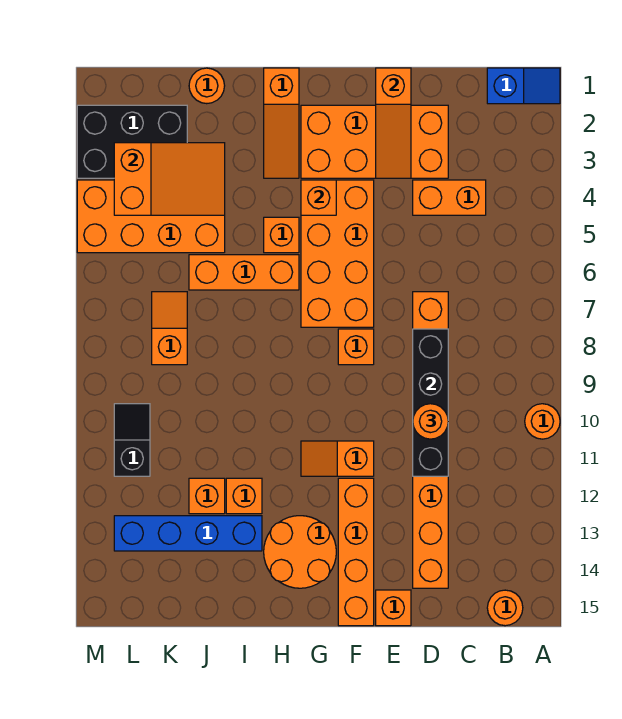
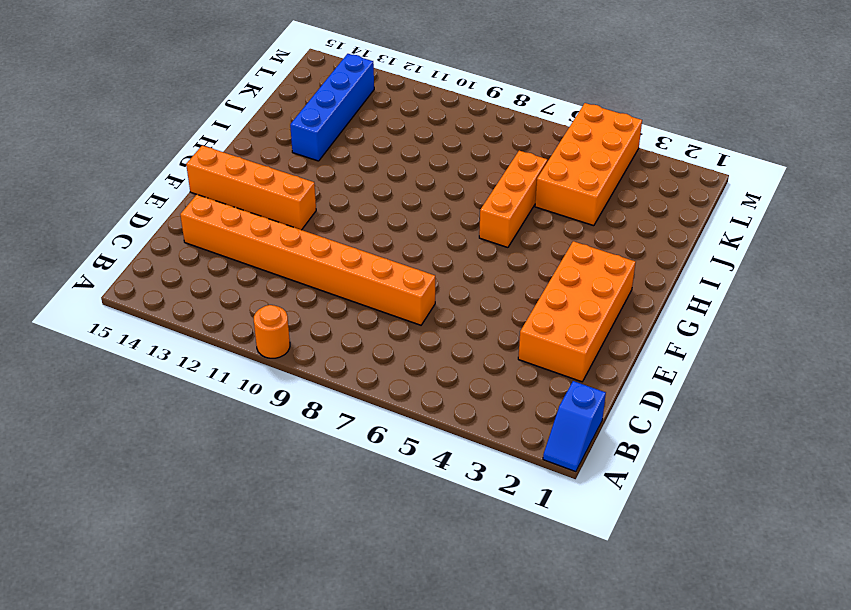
none -> orange round brick B15 level 1
none -> orange brick C4:D4 level 1
none -> orange brick E15 level 1

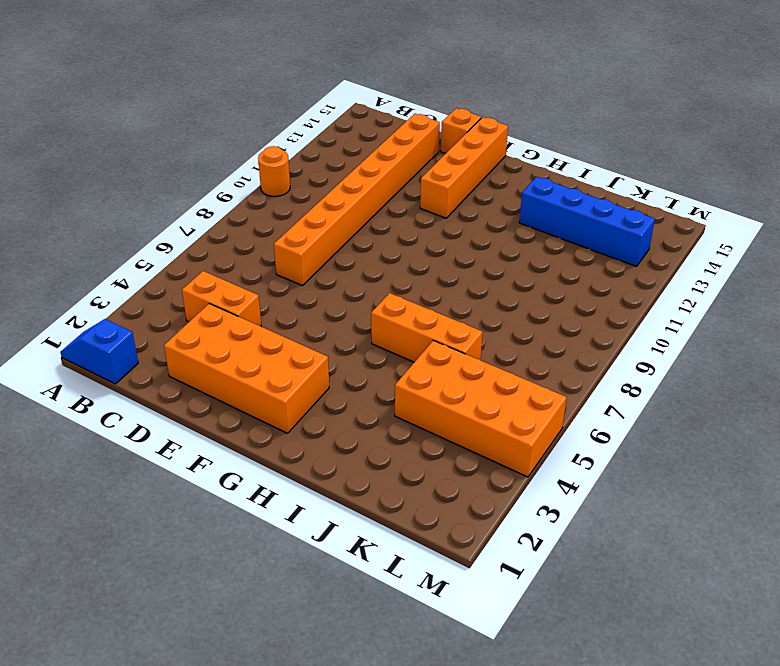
none -> orange round brick B15 level 1
none -> orange brick F4:G7 level 1
none -> orange brick F8 level 1

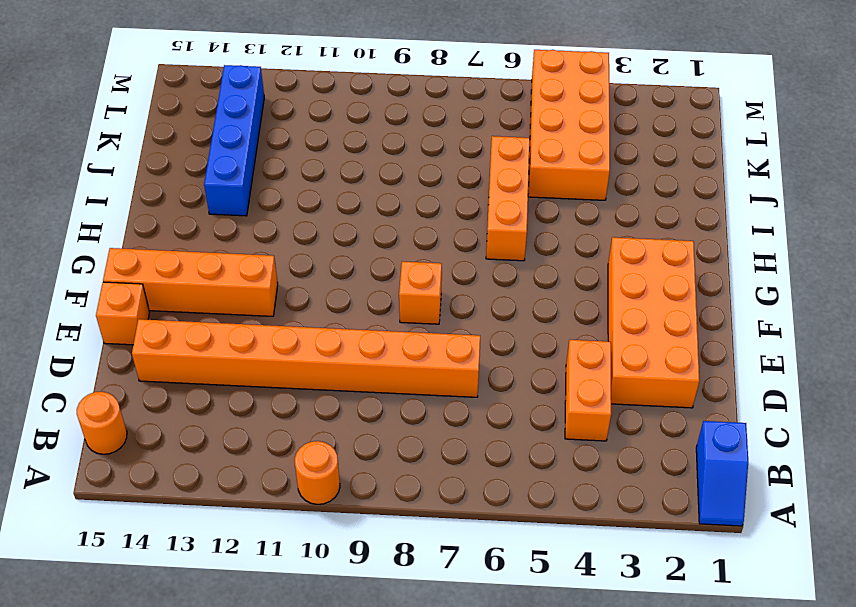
none -> orange brick F4:G7 level 1
none -> orange slope F11:G11 level 1 top F
none -> orange round brick G13:H14 level 1

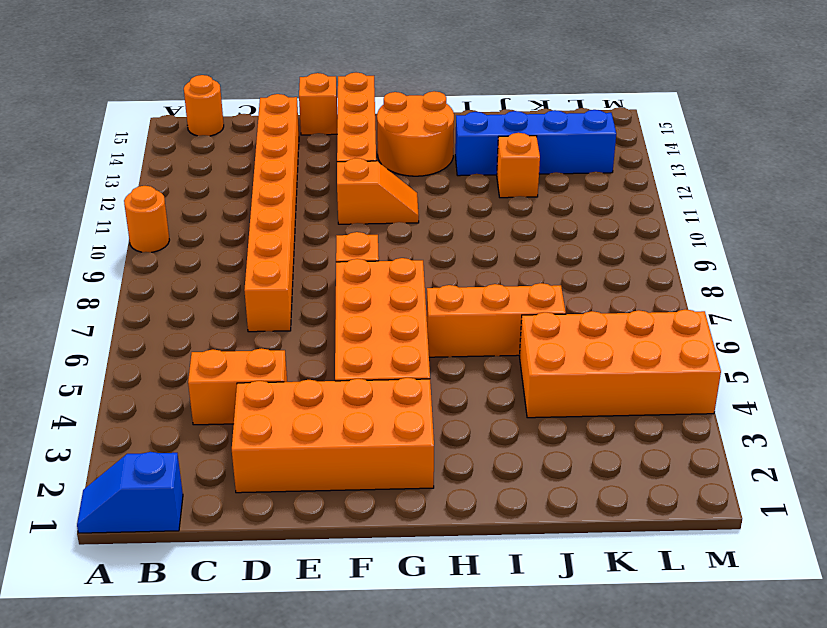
none -> orange slope H1:H3 level 1 top 1
none -> orange brick H5 level 1
none -> orange brick I12 level 1

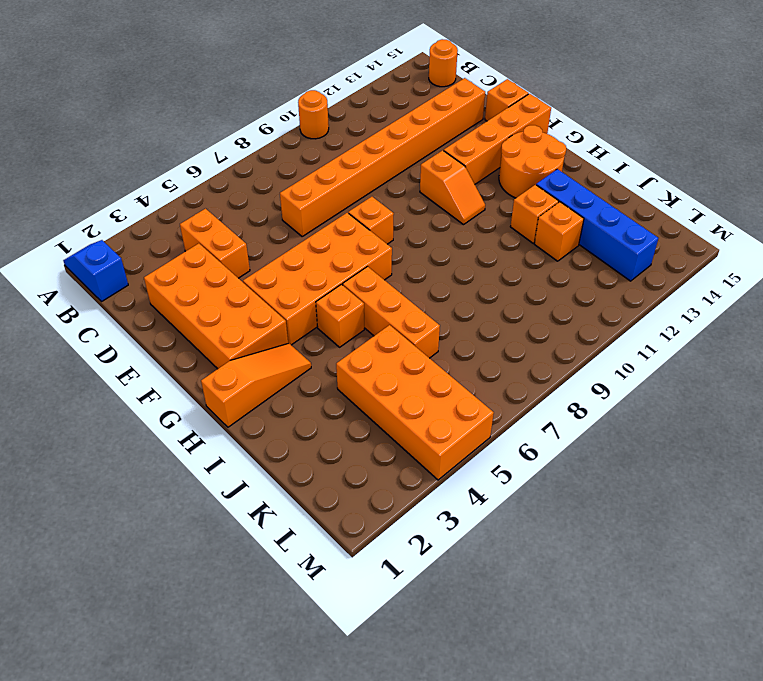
none -> orange round brick J1 level 1
none -> black brick K2:M3 level 1
none -> orange slope K7:K8 level 1 top 8

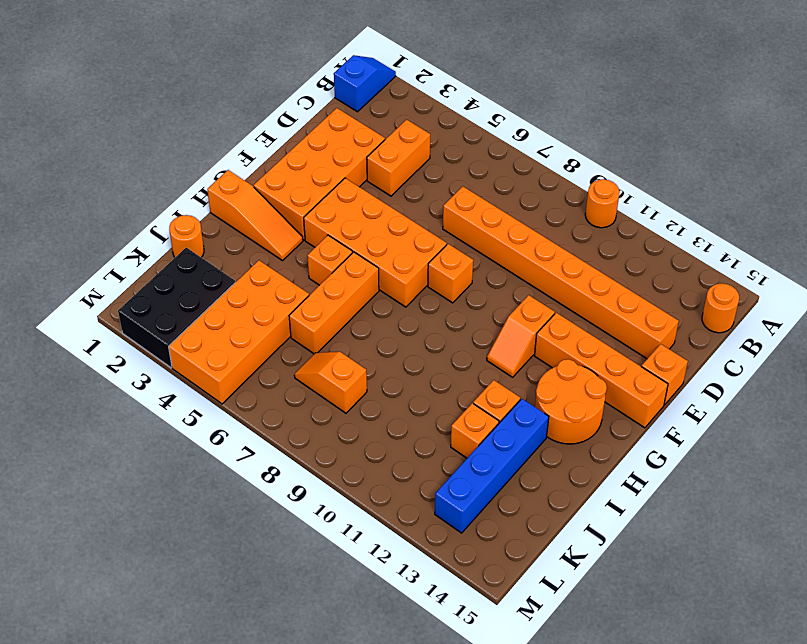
none -> black slope L10:L11 level 1 top 11
none -> black brick D8:D11 level 2
none -> orange slope E1:E3 level 2 top 1

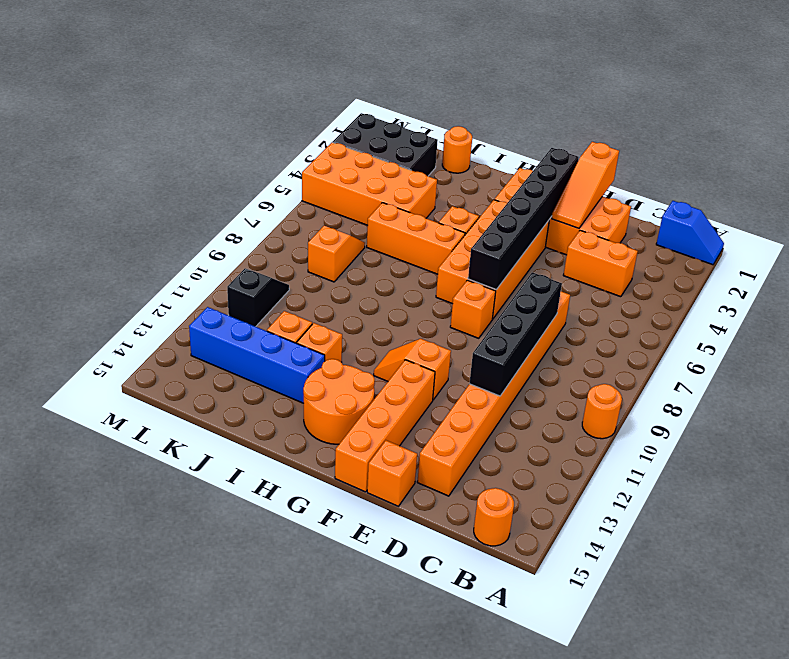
black brick F2:F7 level 2 -> none
none -> orange slope H1:H3 level 1 top 1
none -> orange brick G4 level 2
none -> orange slope J3:L4 level 2 top L

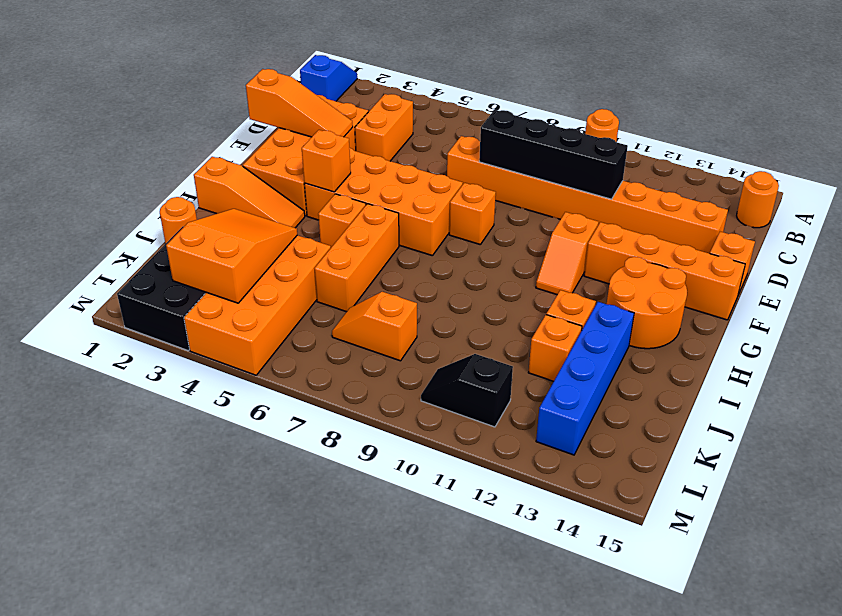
none -> orange round brick D10 level 3

